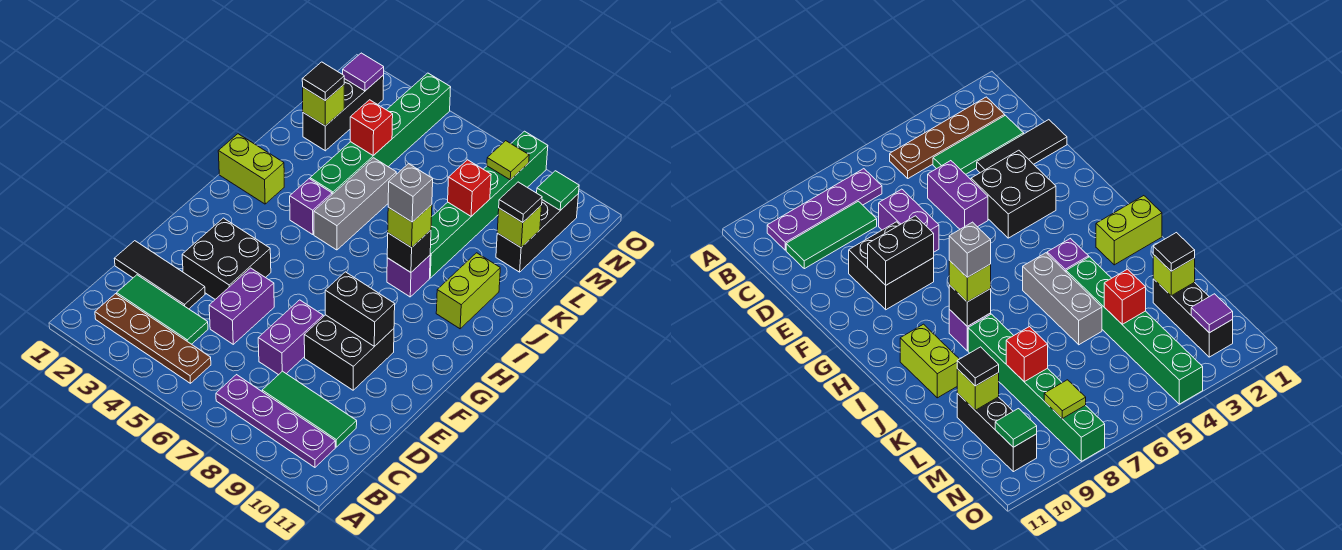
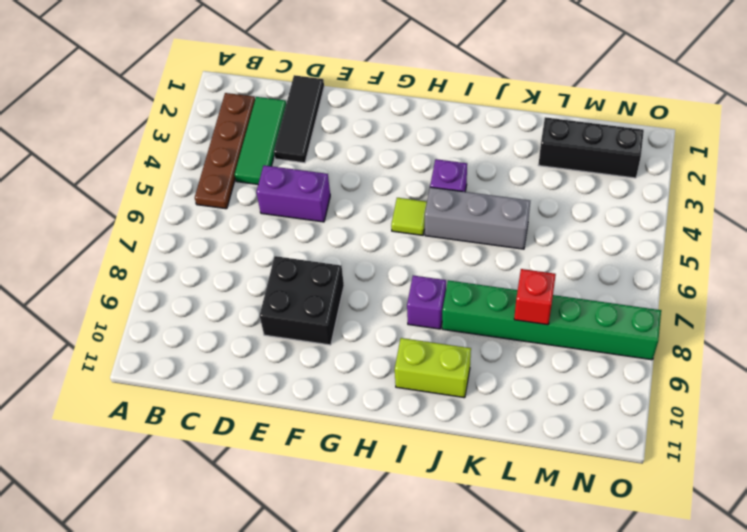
lime tile H5 level 1 -> lime tile N8 level 2
none -> purple plate B7:B10 level 1
none -> green tile C8:C10 level 1
none -> purple brick D7:E7 level 1
none -> black brick E3:F4 level 1

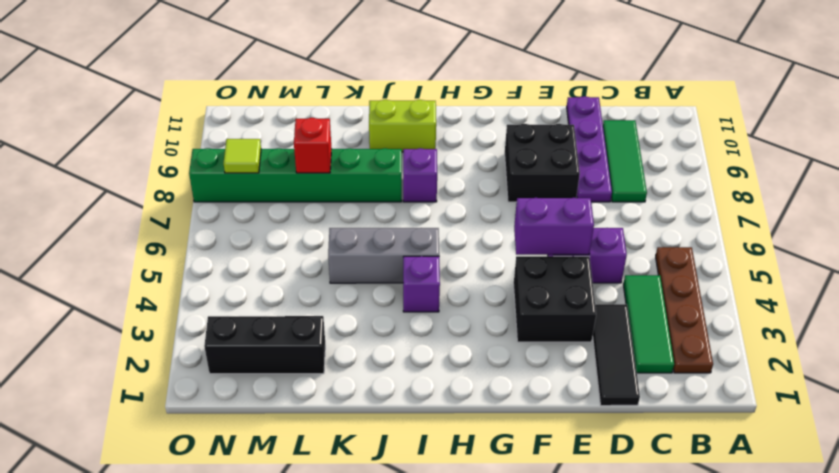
purple plate D8:D11 level 1 -> purple plate B7:B10 level 1
purple brick E5:F5 level 2 -> purple brick D7:E7 level 1
none -> lime brick I1:I2 level 1
none -> green brick J4:O4 level 1
none -> black brick L10:N10 level 1
none -> black brick F8:F9 level 2

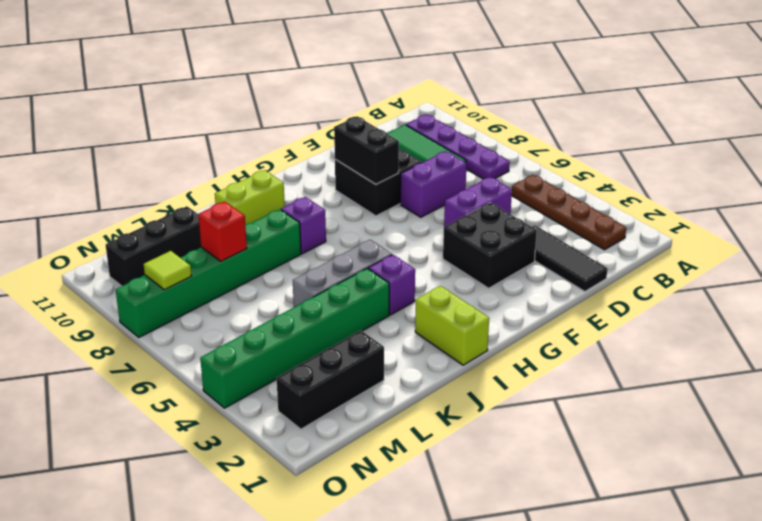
none -> green tile C2:C4 level 1
none -> black brick I8 level 2
none -> lime brick L2 level 2
none -> red brick L4 level 2

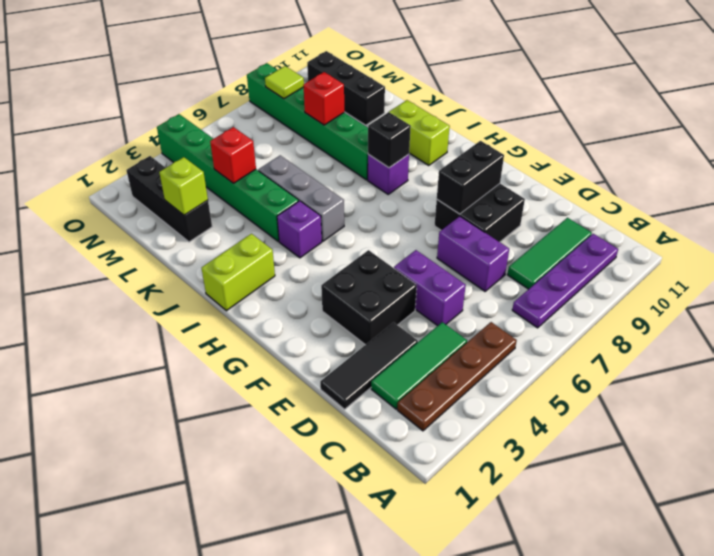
none -> lime brick L10 level 2
none -> purple tile N2 level 2
none -> green tile N10 level 2
none -> lime brick I8 level 3

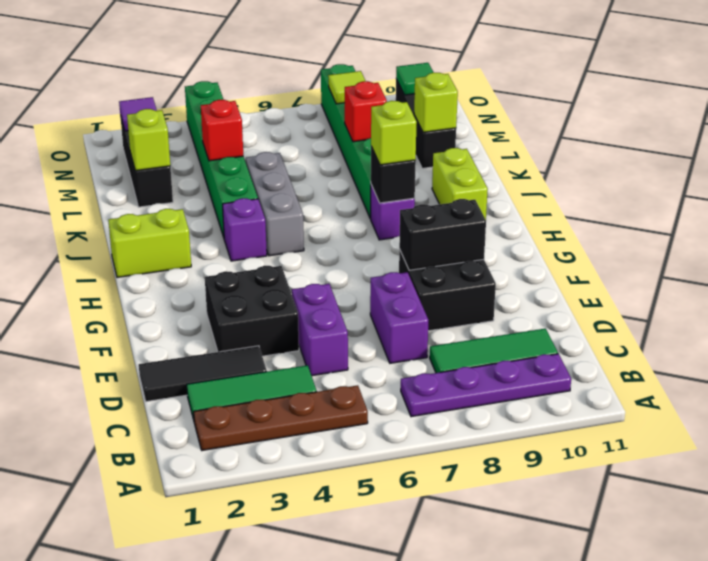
none -> black tile L2 level 3
none -> black tile L10 level 3
none -> grey brick I8 level 4

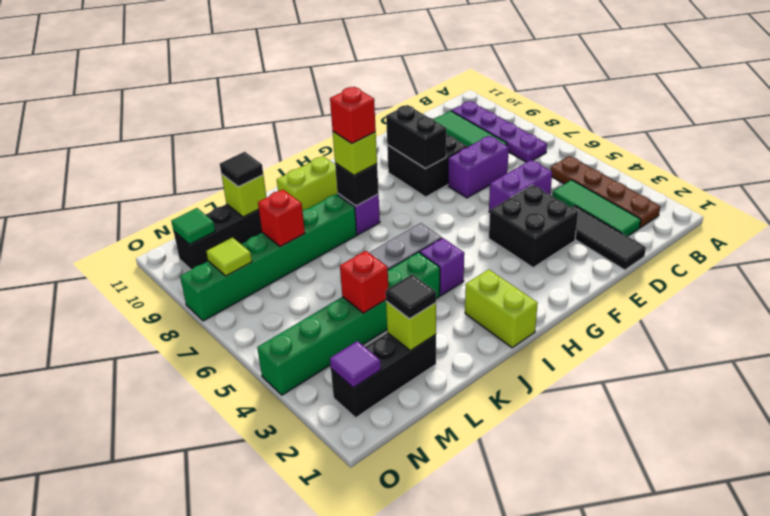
red brick I8 level 4 -> grey brick I8 level 4

